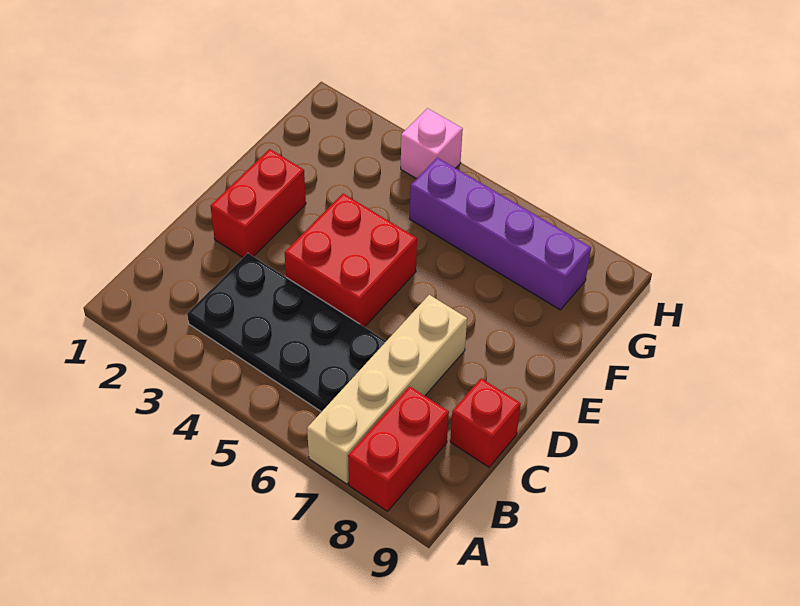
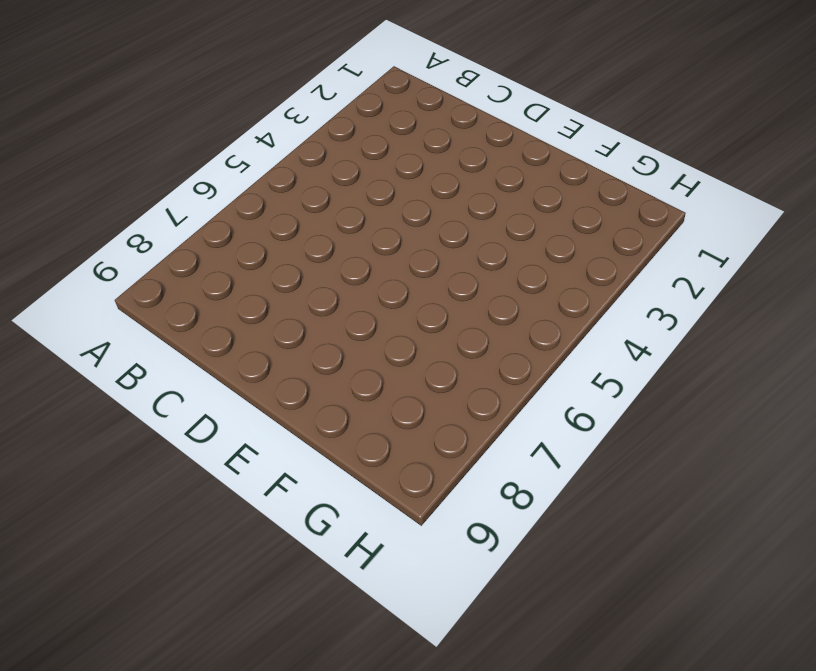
none -> tan brick A7:D7 level 1
none -> red brick A8:B8 level 1

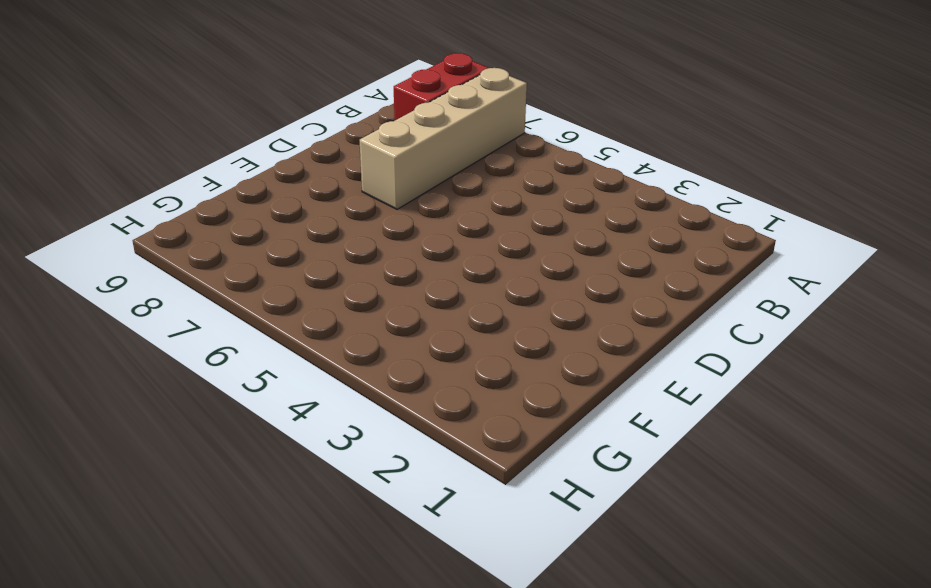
none -> black plate B3:C6 level 1
none -> red brick C9 level 1

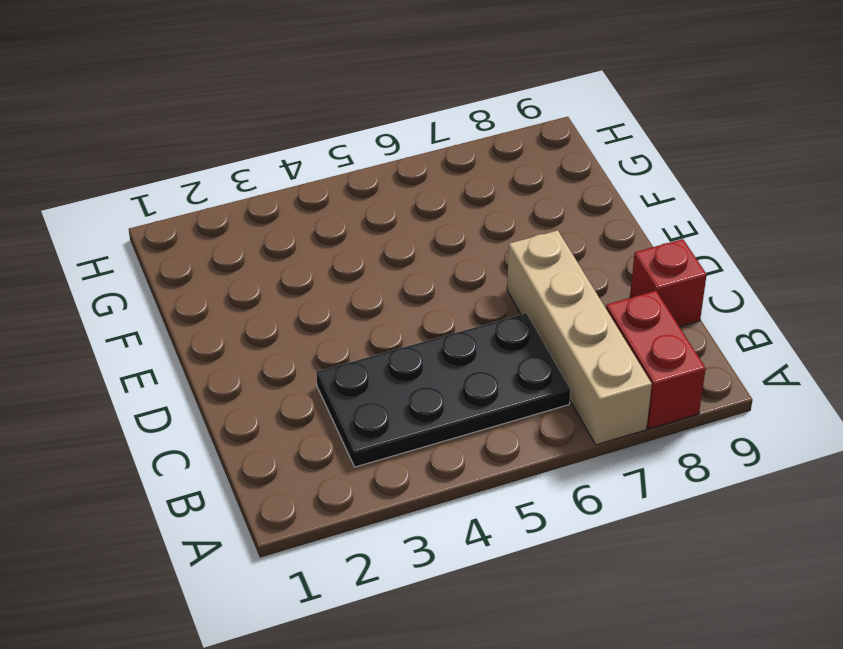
none -> red brick D2:E2 level 1
none -> red brick D4:E5 level 1

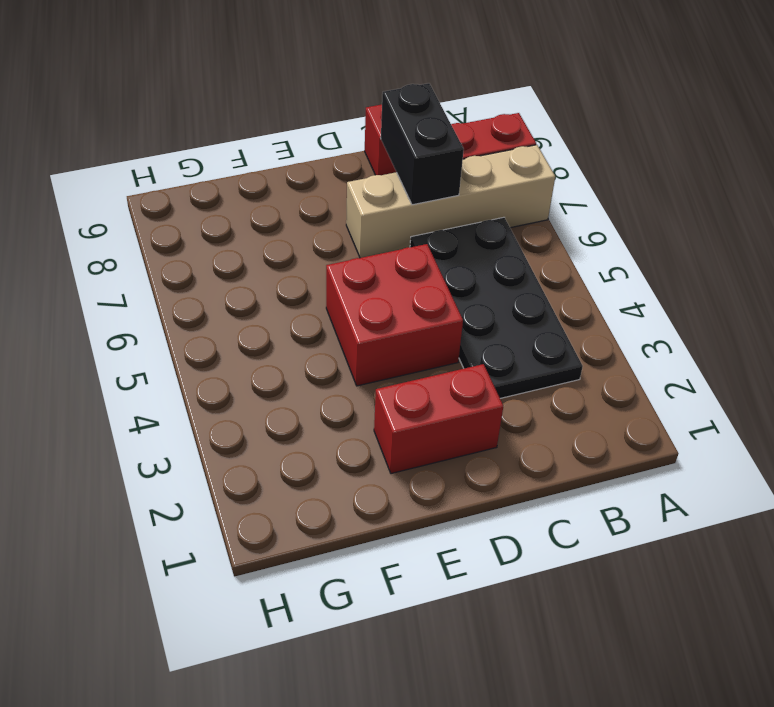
black brick C7:C8 level 2 -> none
none -> purple brick G5:G8 level 1
none -> pink brick H4 level 1

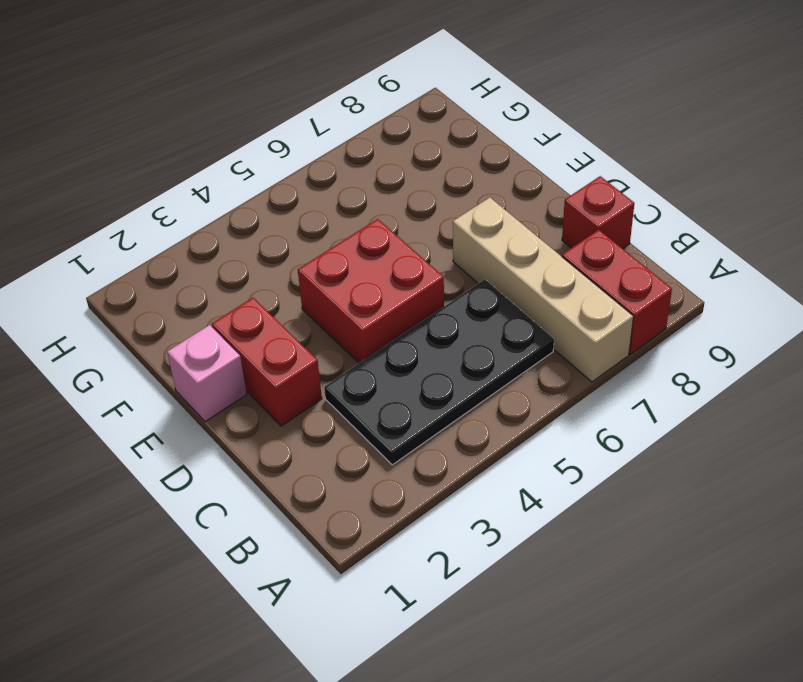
pink brick E1 level 1 -> pink brick H4 level 1
none -> purple brick G5:G8 level 1

